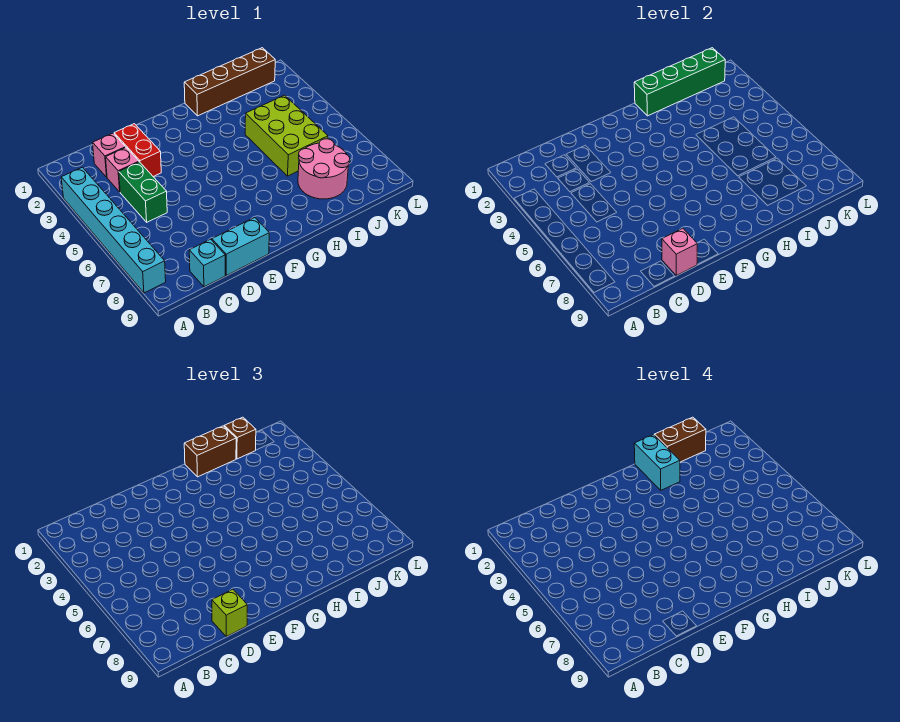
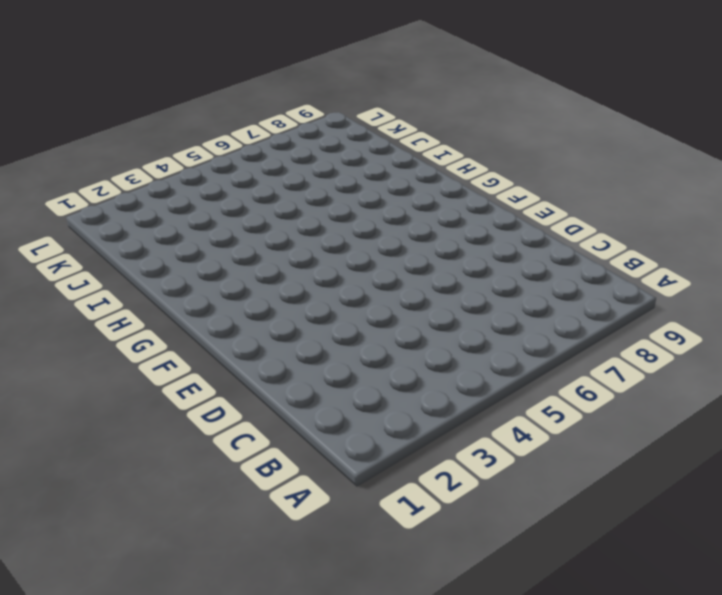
none -> cyan brick A3:A8 level 1
none -> pink brick C2 level 1
none -> pink brick C3 level 1

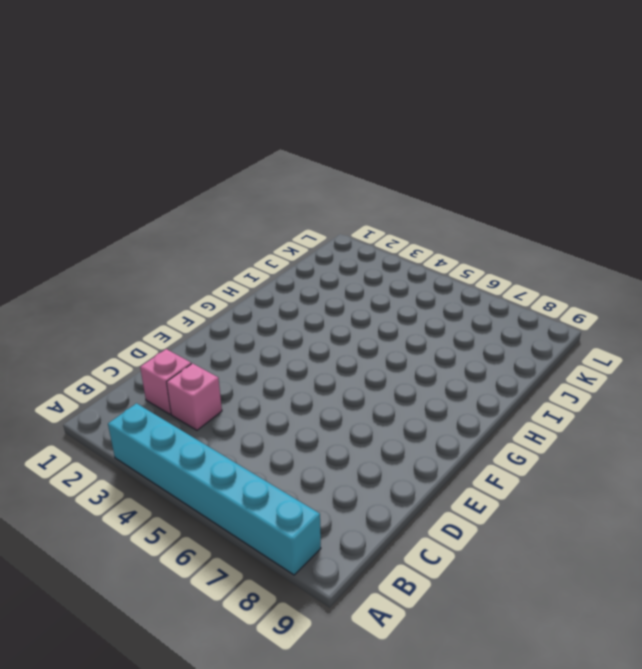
none -> green brick C4:C5 level 1
none -> cyan brick C9 level 1
none -> red brick D2:D3 level 1

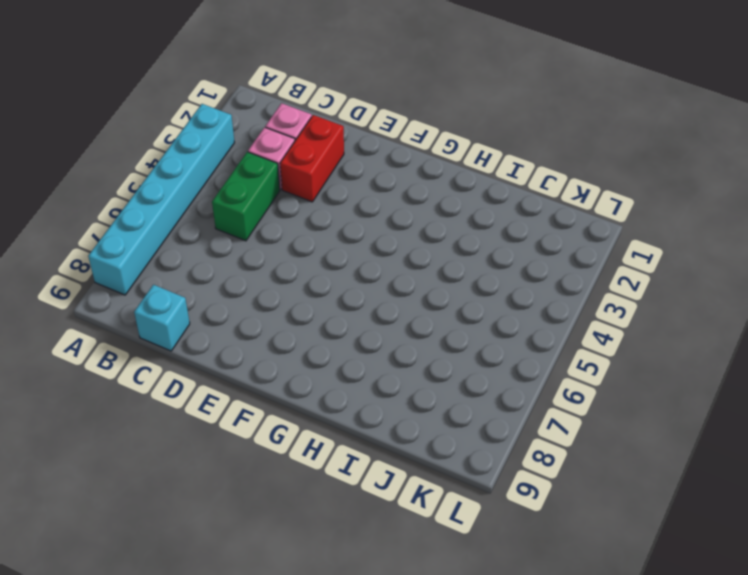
none -> cyan brick D9:E9 level 1
none -> brown brick H1:K1 level 1
none -> lime brick I4:J6 level 1

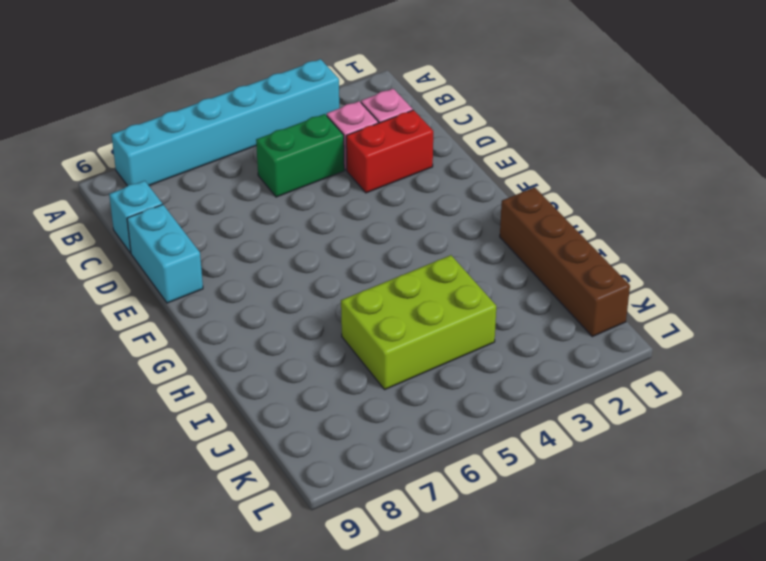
none -> pink round brick I7:J8 level 1
none -> pink brick D9 level 2
none -> green brick H1:K1 level 2

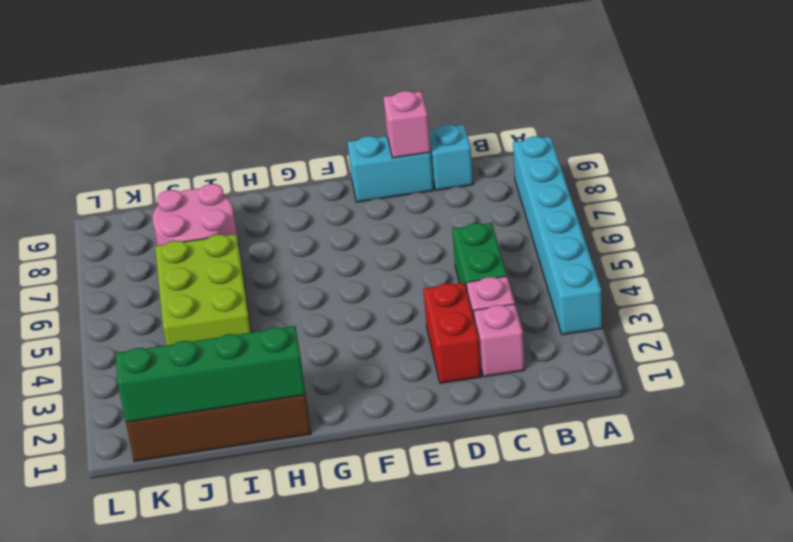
none -> lime brick D9 level 3
none -> brown brick H1:I1 level 3
none -> brown brick J1 level 3

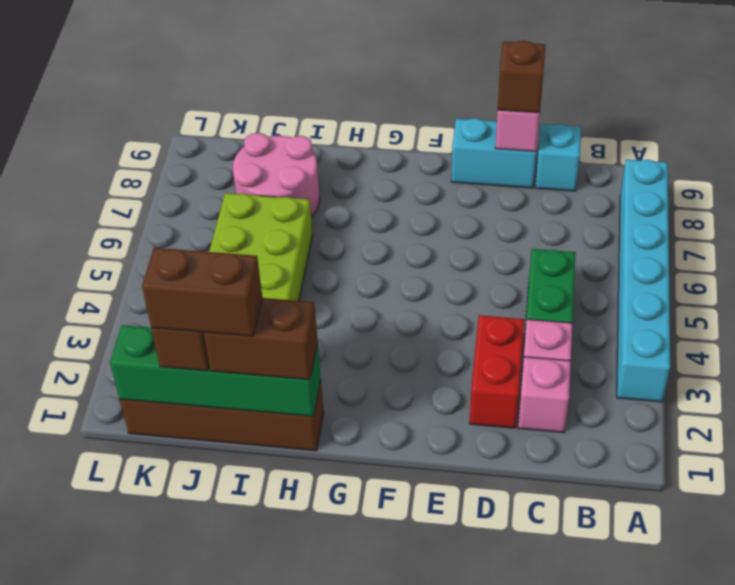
brown brick D9 level 3 -> lime brick D9 level 3
none -> cyan brick H1:H2 level 4

